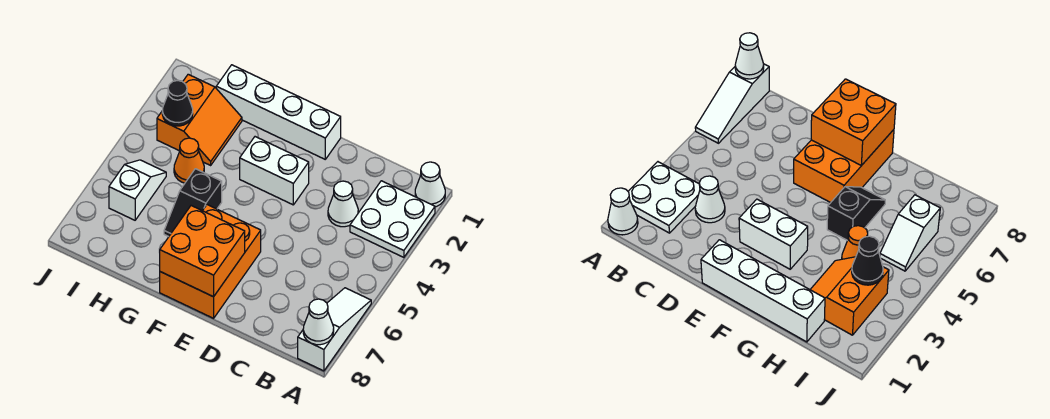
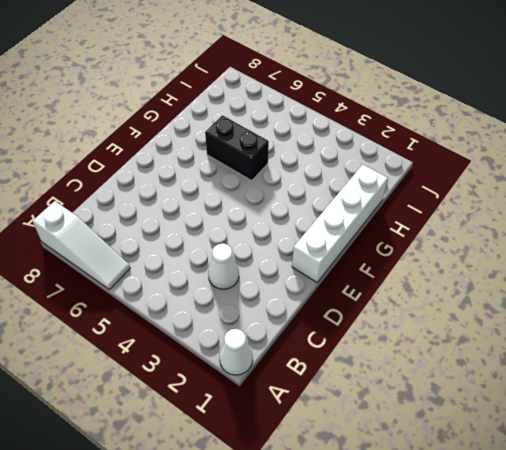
black brick G5:G6 level 1 -> black slope G5:G6 level 1 top 5
none -> white plate A2:B3 level 1
none -> white brick E3:F3 level 1
none -> orange brick E6:F8 level 1

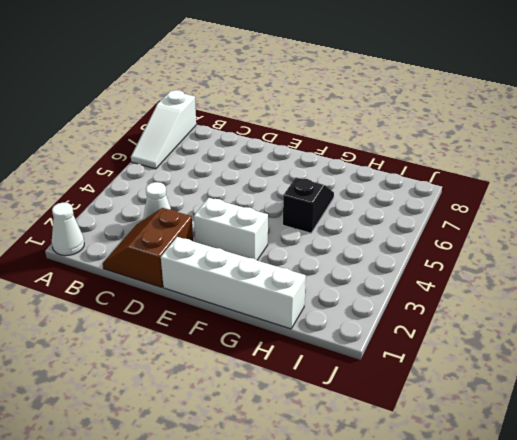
brown slope C1:D2 level 1 top D -> none
none -> white plate A2:B3 level 1
none -> orange brick E6:F8 level 1
none -> orange slope H2:I3 level 1 top I

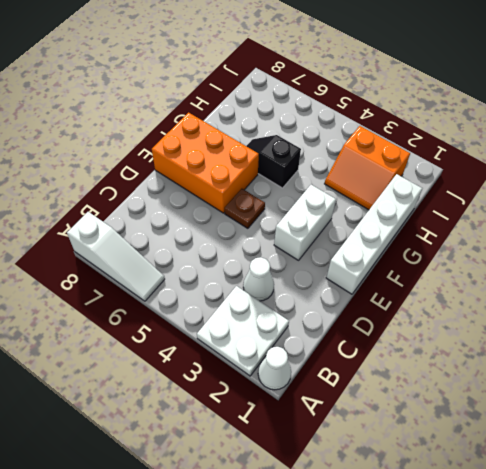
brown plate E5 level 1 -> none
none -> orange cone H4 level 1
none -> white slope I5:I6 level 1 top 6
none -> white cone A8 level 2

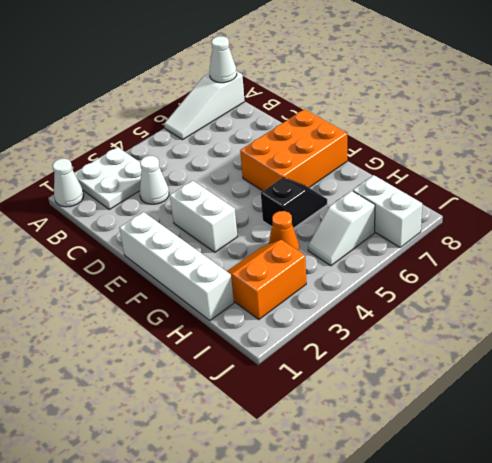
white brick I7:J7 level 1 -> none
none -> orange brick E7:F8 level 2
none -> black cone I3 level 2

